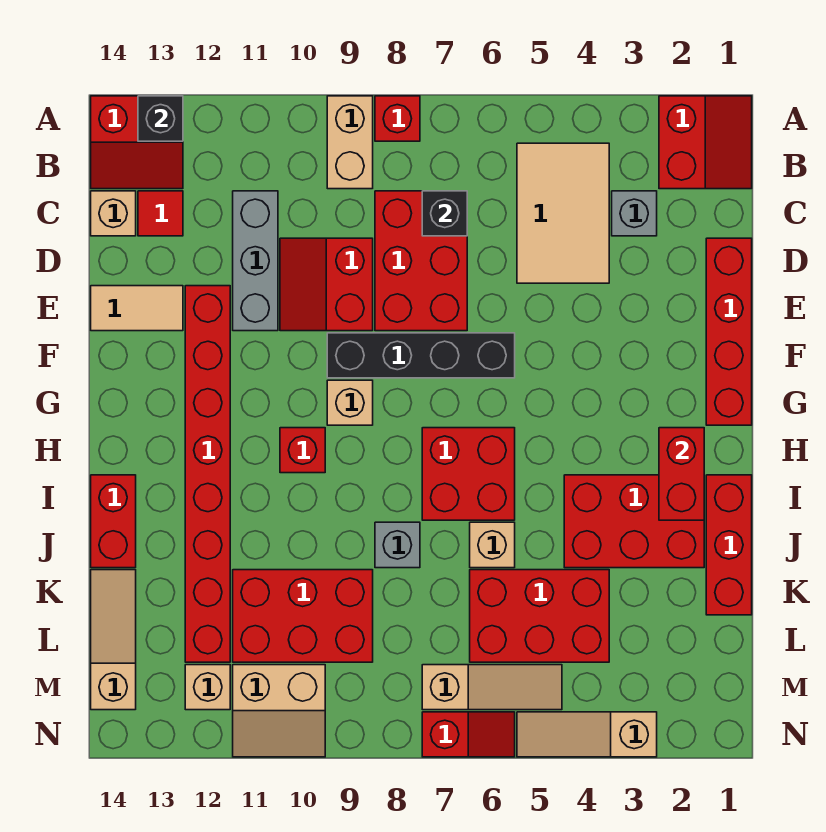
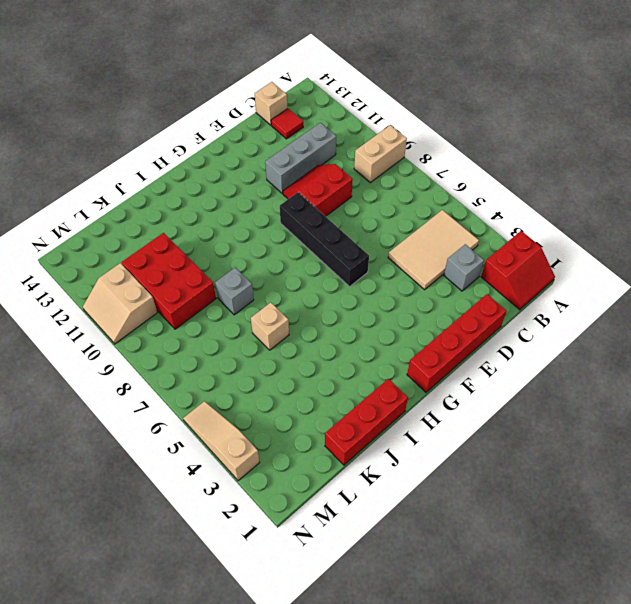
none -> red brick A8 level 1
none -> red slope A13:B14 level 1 top A
none -> red brick C7:E8 level 1
none -> red brick E12:L12 level 1

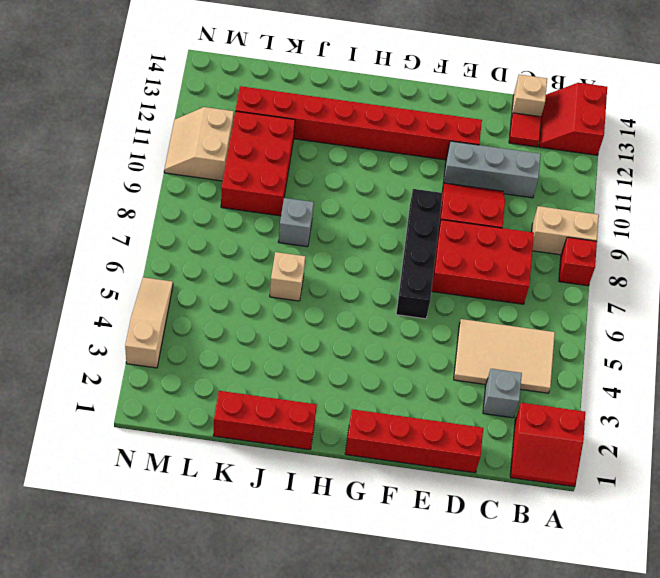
none -> tan tile E13:E14 level 1
none -> tan brick G9 level 1
none -> red brick H6:I7 level 1
none -> red brick H10 level 1

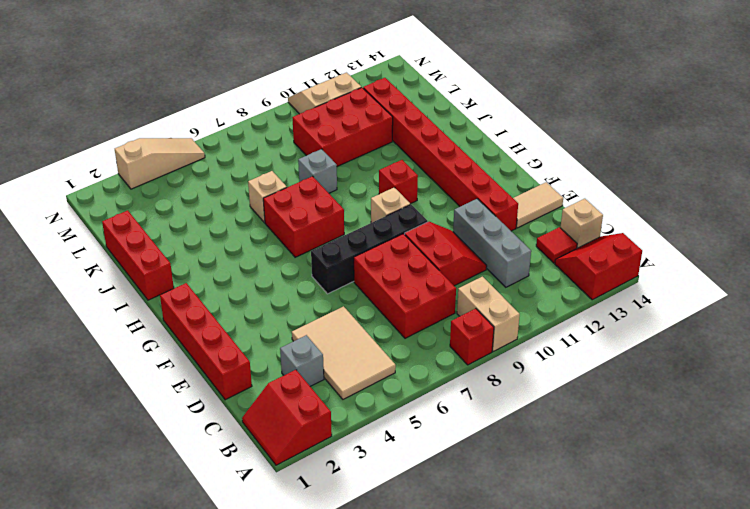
none -> red brick I2:J4 level 1
none -> red brick I14:J14 level 1
none -> red brick K4:L6 level 1
none -> tan slope K14:M14 level 1 top M

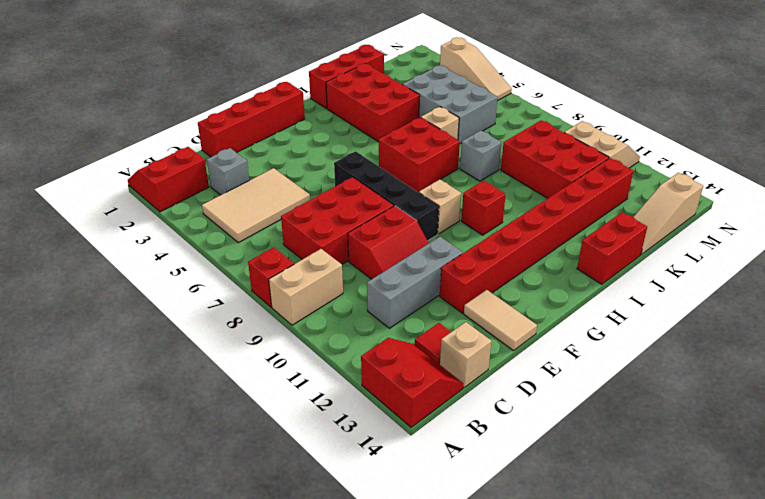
grey brick K4:L6 level 1 -> red brick K4:L6 level 1
none -> tan slope M5:M7 level 1 top 7
none -> tan brick M12 level 1
none -> red slope N6:N7 level 1 top 7
none -> black brick A13 level 2

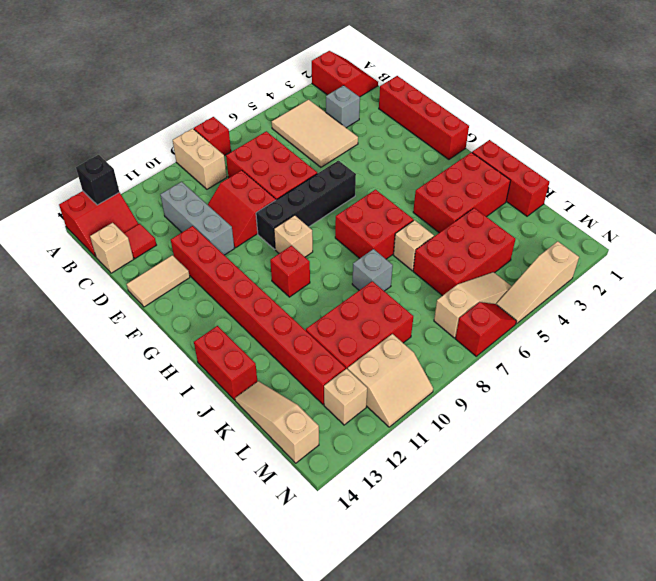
none -> black brick C7 level 2
none -> red brick H2:I2 level 2

